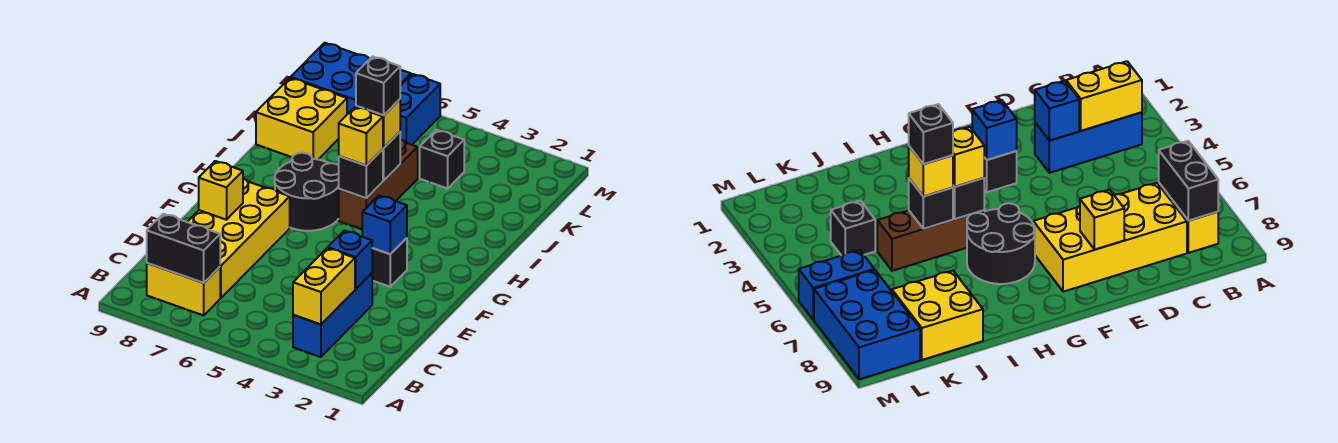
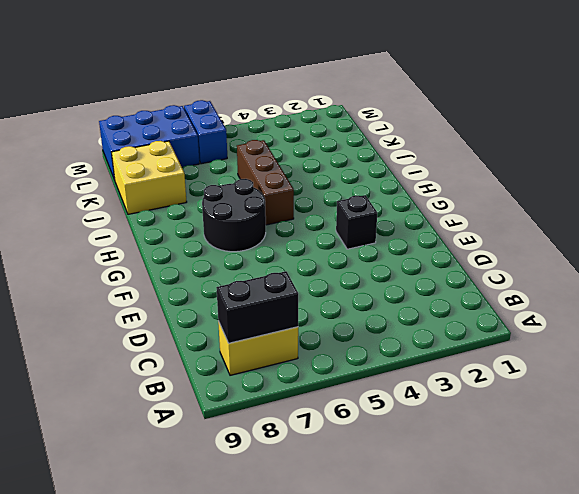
none -> blue brick B3:D3 level 1
none -> yellow brick C7:F8 level 1
none -> black brick K4 level 1

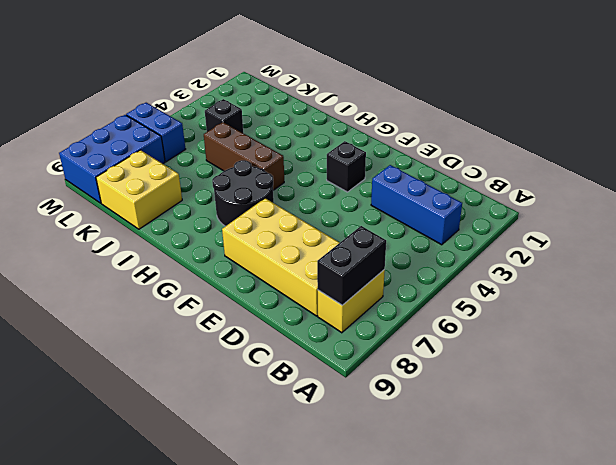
none -> yellow brick B3:C3 level 2
none -> blue brick D3 level 2
none -> yellow brick E8 level 2

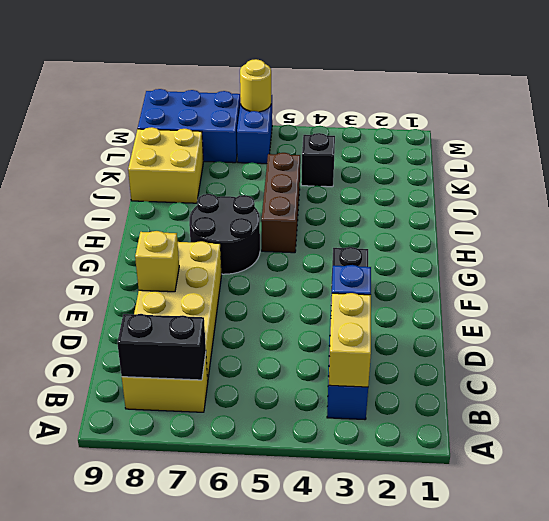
yellow round brick M6 level 2 -> none
none -> blue brick F3 level 2
none -> black brick H5 level 2
none -> black brick I5 level 2

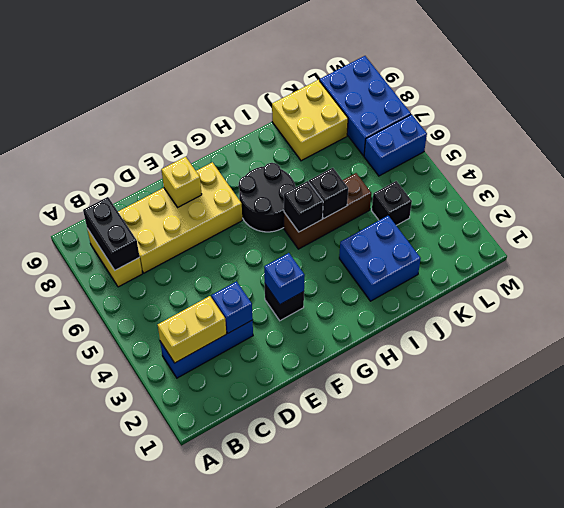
blue brick I2:J3 level 1 -> none
none -> yellow brick H5 level 3
none -> yellow brick I5 level 3
none -> black brick I5 level 4

